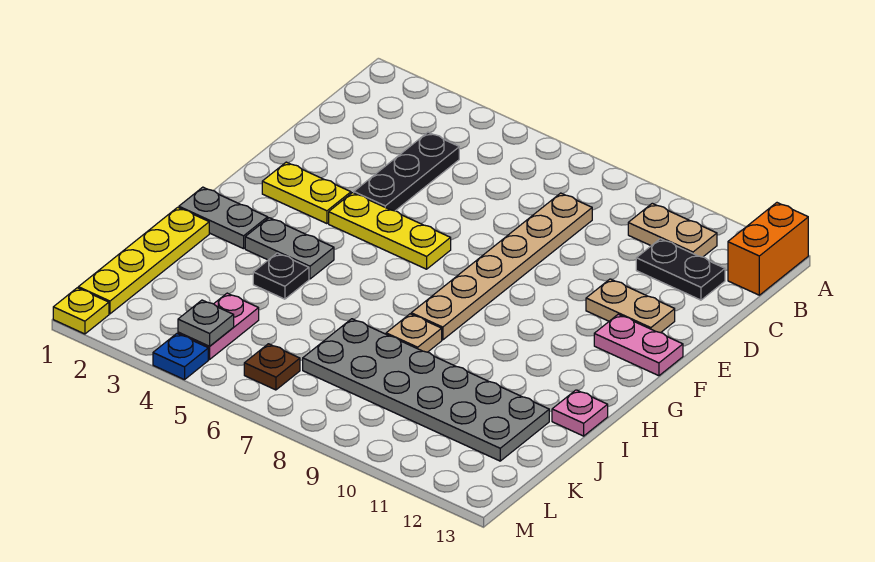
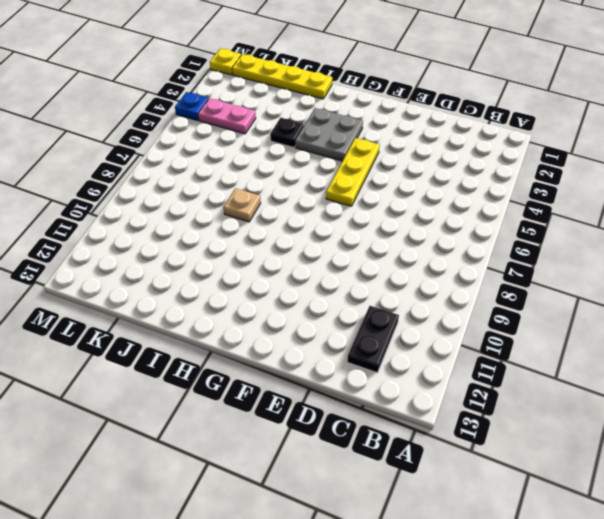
grey plate G3:H4 level 1 -> grey plate H3:H4 level 1
none -> orange brick A13:B13 level 1
none -> tan plate B10:B11 level 1
none -> black plate C4:E4 level 1

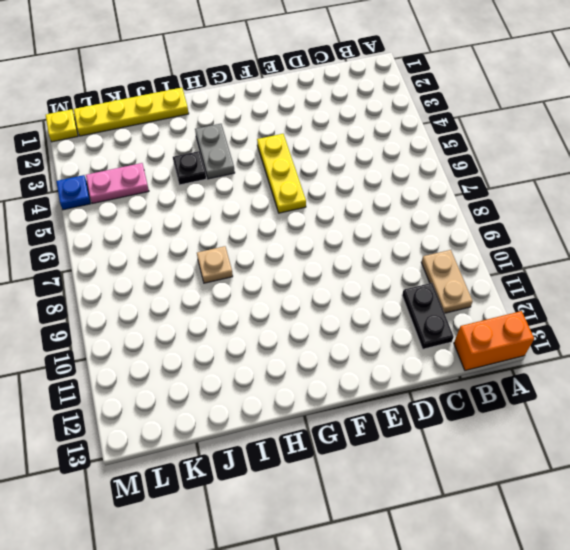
none -> black plate C4:E4 level 1
none -> tan plate C8:H8 level 1
none -> tan plate E11:E12 level 1

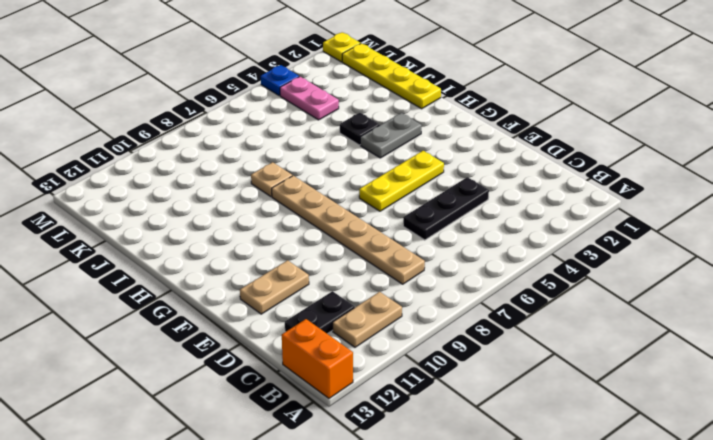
black plate D4:D6 level 1 -> black plate C4:E4 level 1
none -> yellow plate F2:F3 level 1
none -> pink plate F12:F13 level 1
none -> grey plate H1:H2 level 1

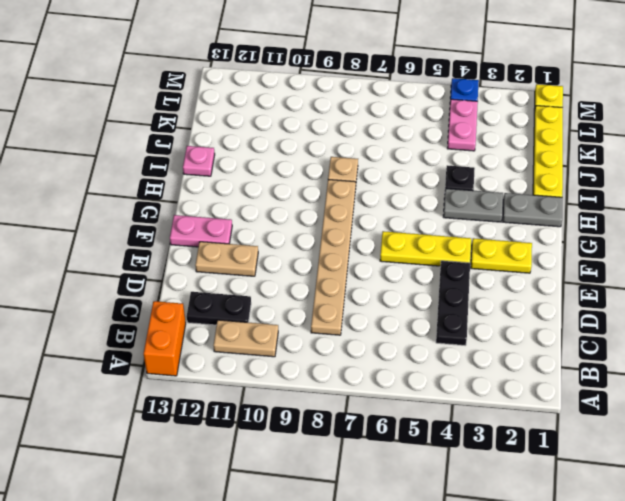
none -> grey plate J7:K12 level 1
none -> brown plate L6 level 1
none -> grey plate L4 level 2

